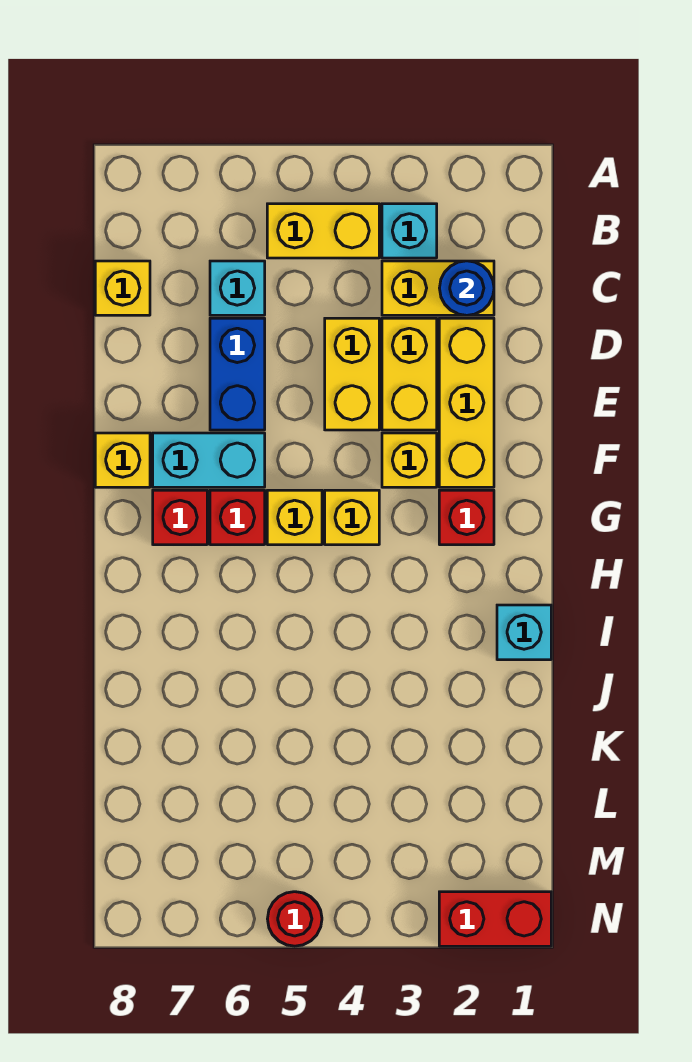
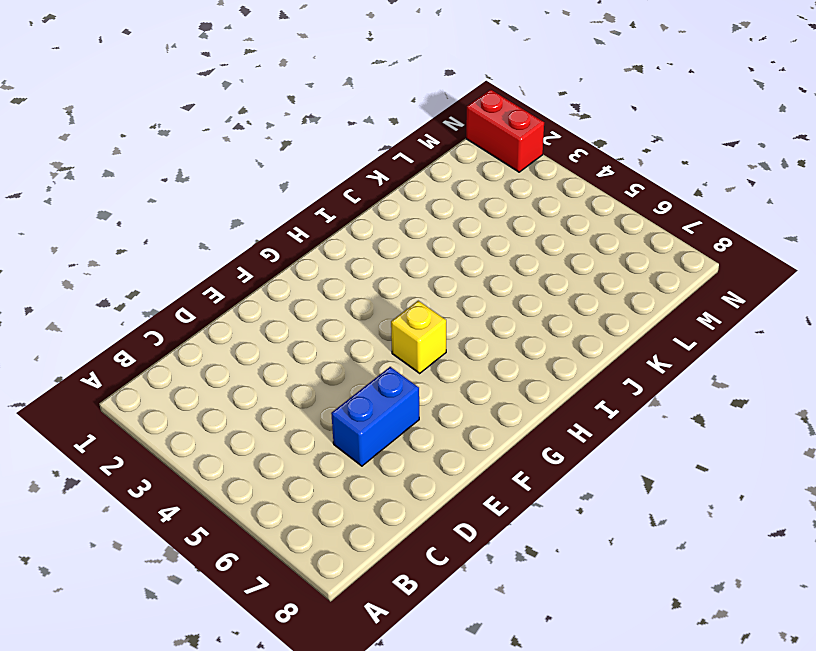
none -> cyan brick B3 level 1
none -> yellow brick B4:B5 level 1
none -> yellow brick C2:C3 level 1

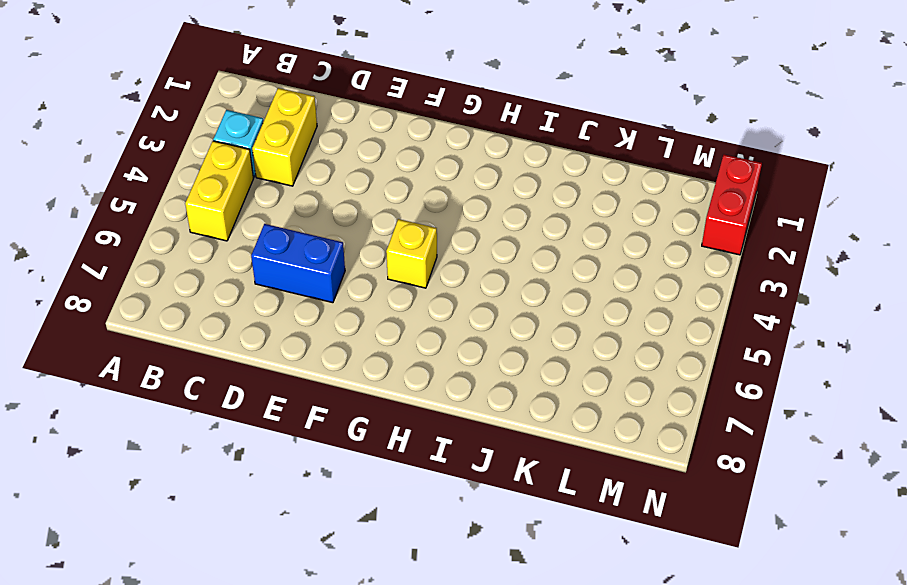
none -> cyan brick C6 level 1
none -> yellow brick C8 level 1
none -> yellow brick D2:F2 level 1

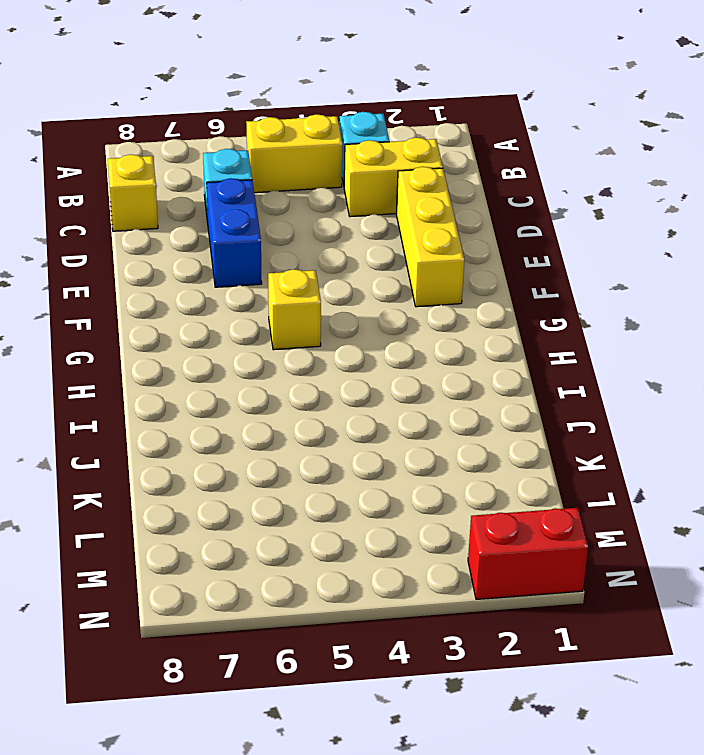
none -> yellow brick D3:E3 level 1
none -> yellow brick D4:E4 level 1
none -> yellow brick F3 level 1

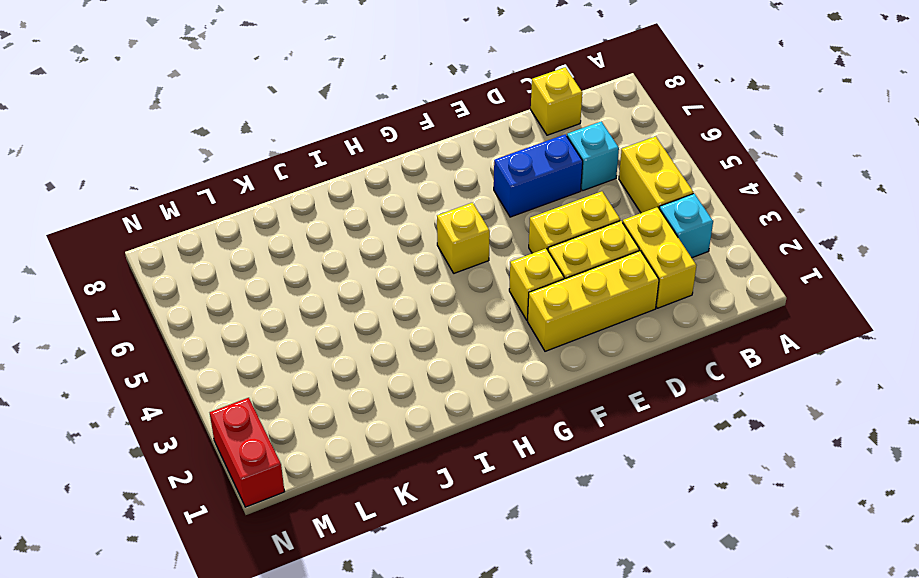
none -> cyan brick F6:F7 level 1
none -> yellow brick F8 level 1
none -> red brick G2 level 1

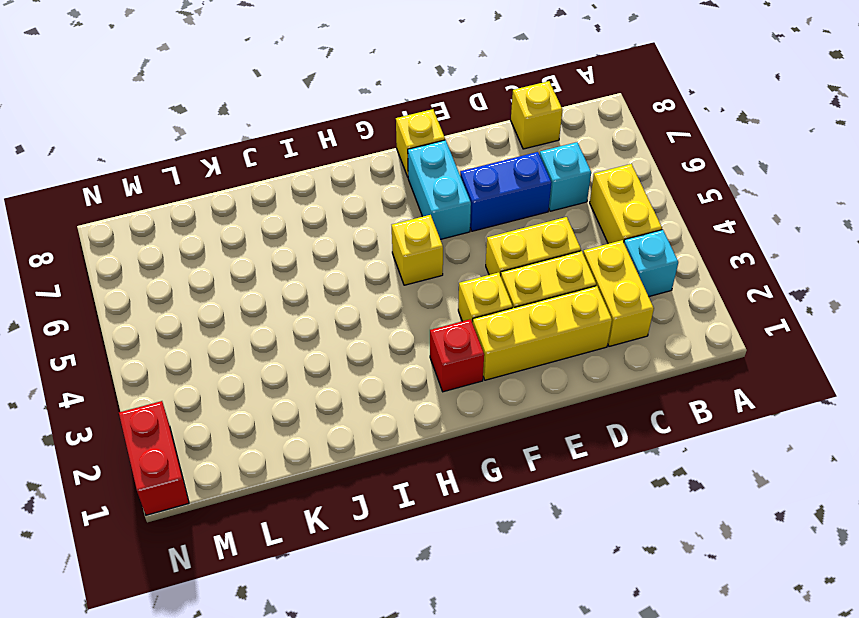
none -> yellow brick G4 level 1
none -> red brick G6 level 1
none -> red brick G7 level 1

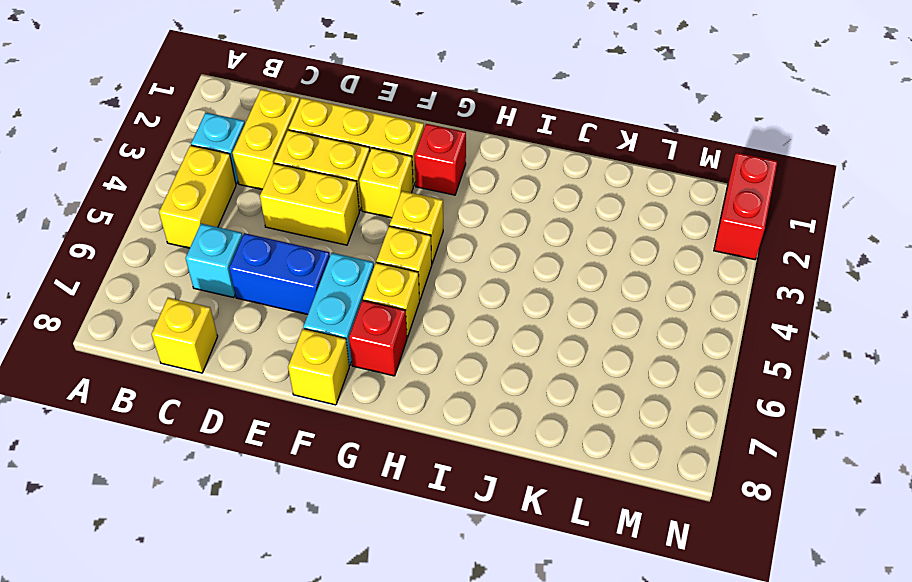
yellow brick G6 level 1 -> red brick G6 level 1
none -> cyan brick I1 level 1
none -> red round brick N5 level 1
none -> blue round brick C2 level 2

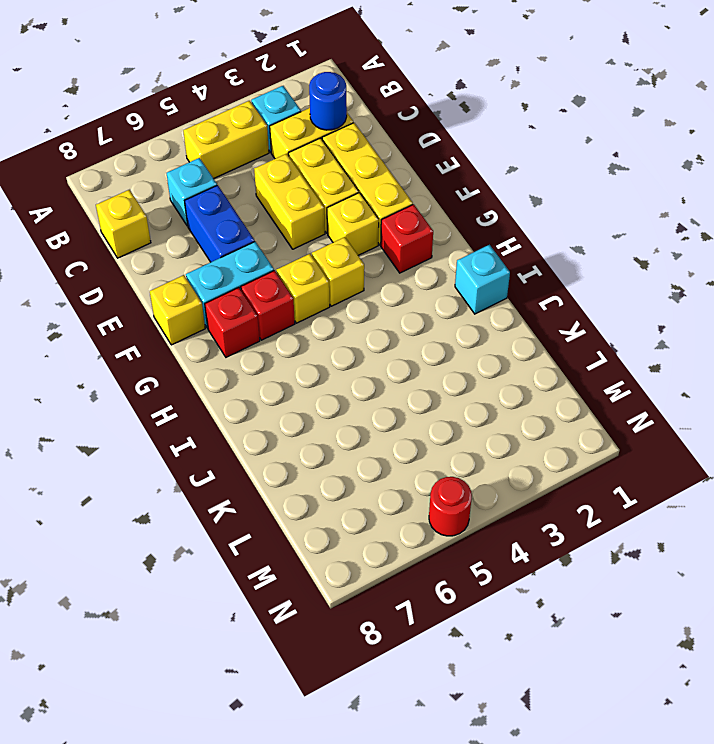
none -> red brick N1:N2 level 1

